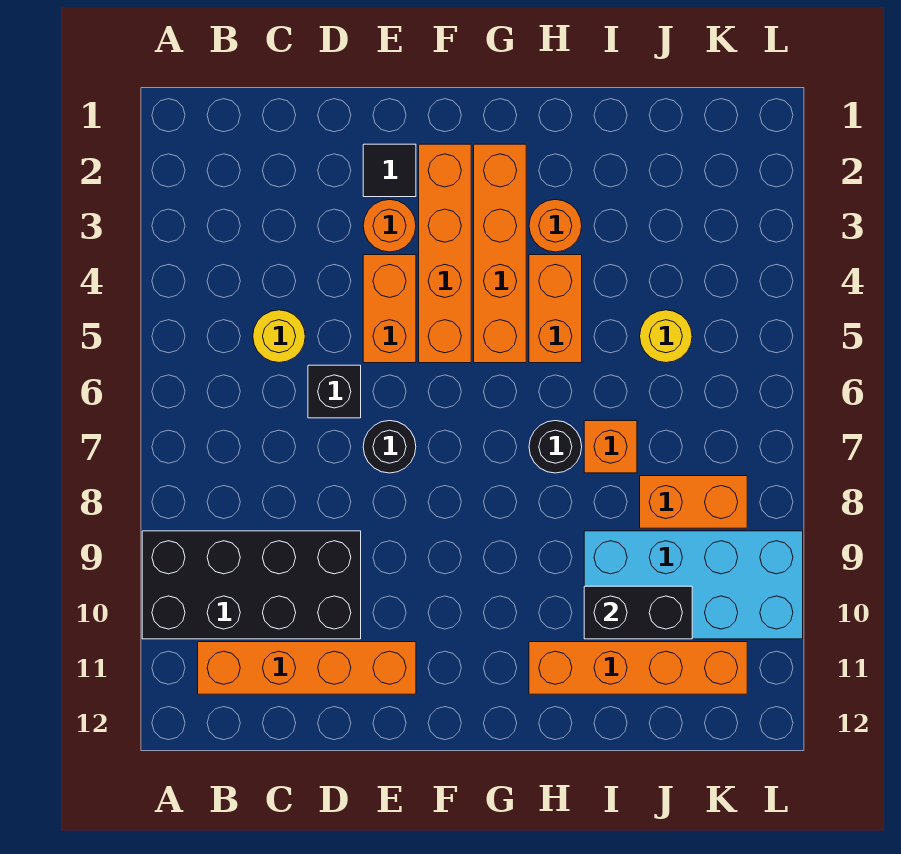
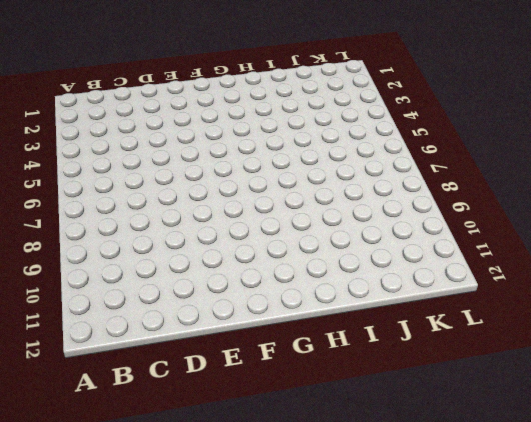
none -> black brick A9:D10 level 1
none -> orange brick B11:E11 level 1
none -> yellow round brick C5 level 1

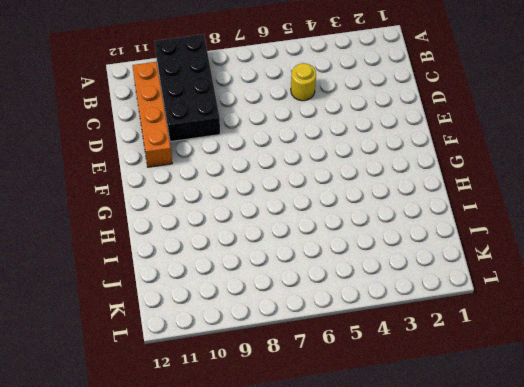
none -> black brick D6 level 1
none -> black tile E2 level 1
none -> orange round brick E3 level 1

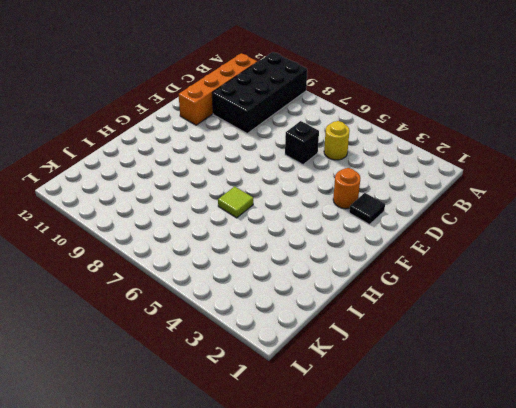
lime tile H6 level 1 -> none
none -> orange brick E4:E5 level 1
none -> black round brick E7 level 1
none -> orange brick F2:F5 level 1

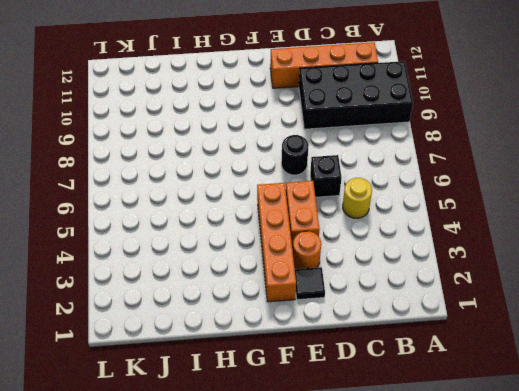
none -> orange brick G2:G5 level 1
none -> orange round brick H3 level 1
none -> orange brick H4:H5 level 1

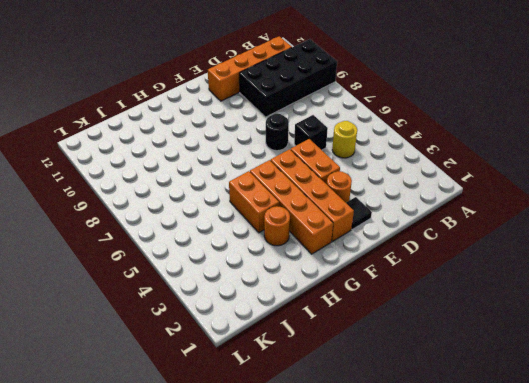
none -> black round brick H7 level 1
none -> orange brick H11:K11 level 1
none -> orange brick I7 level 1

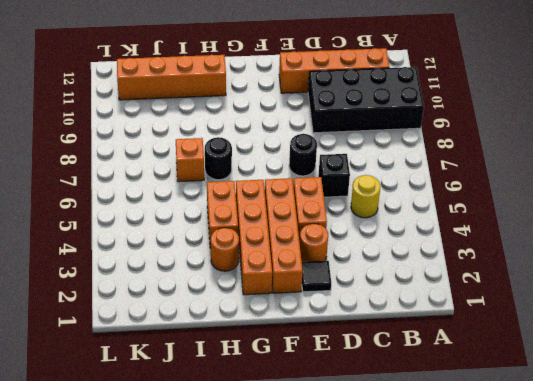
none -> cyan brick I9:L10 level 1
none -> yellow round brick J5 level 1
none -> orange brick J8:K8 level 1

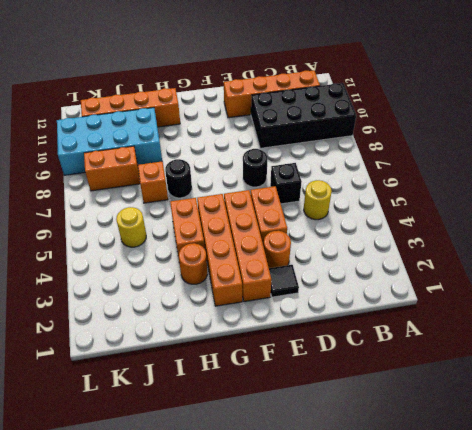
none -> black brick I10:J10 level 2

